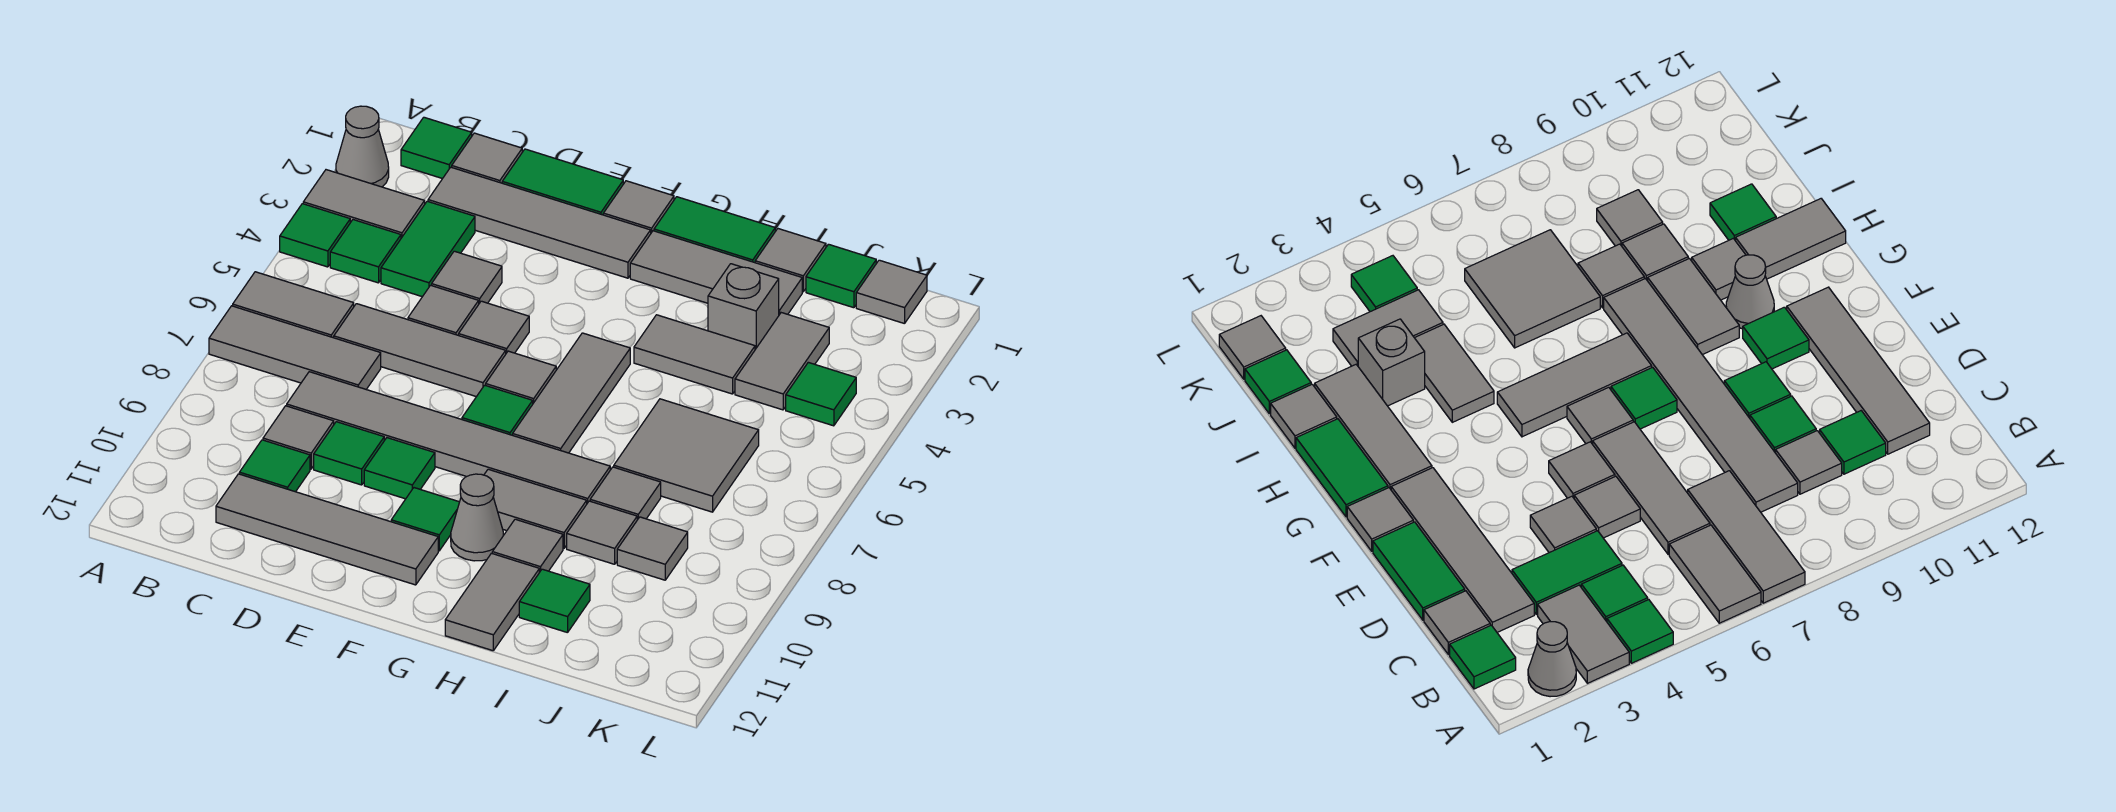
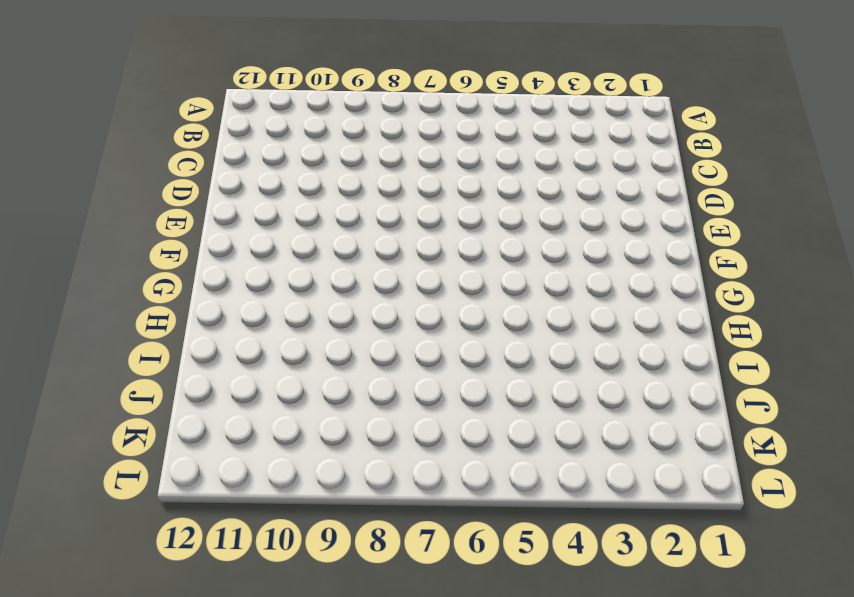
none -> grey cone A2 level 1
none -> grey tile A3:B3 level 1
none -> green tile A4 level 1
none -> grey tile A6:B6 level 1

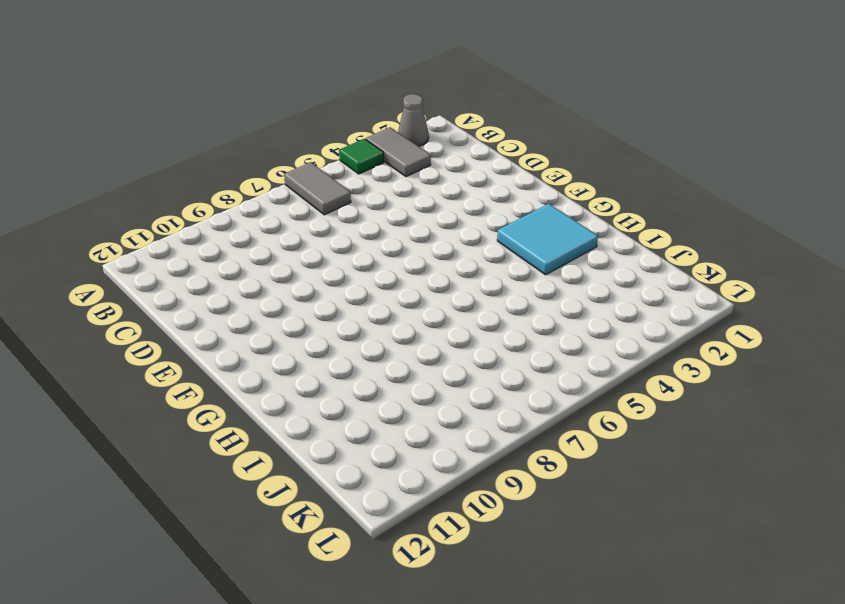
cyan tile G2:H3 level 1 -> grey tile G2:I2 level 1
none -> grey tile A7:C7 level 1
none -> green tile B1 level 1
none -> green tile B4 level 1
none -> grey tile C1 level 1

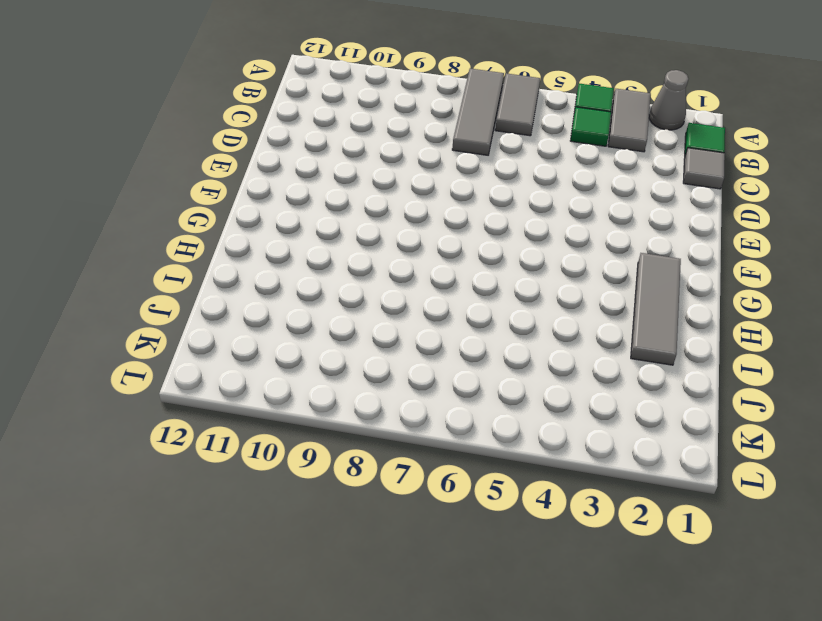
none -> grey tile C2:F2 level 1
none -> green tile C3:C4 level 1
none -> grey tile C6:E6 level 1
none -> grey tile C8:H8 level 1

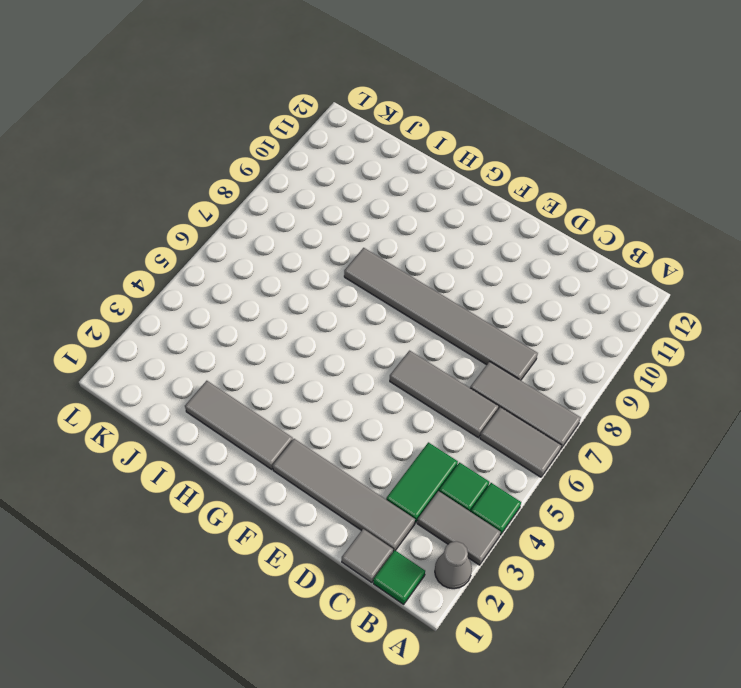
none -> grey tile C9 level 1
none -> green tile C10 level 1
none -> grey tile C11:F11 level 1
none -> green tile D1:E1 level 1

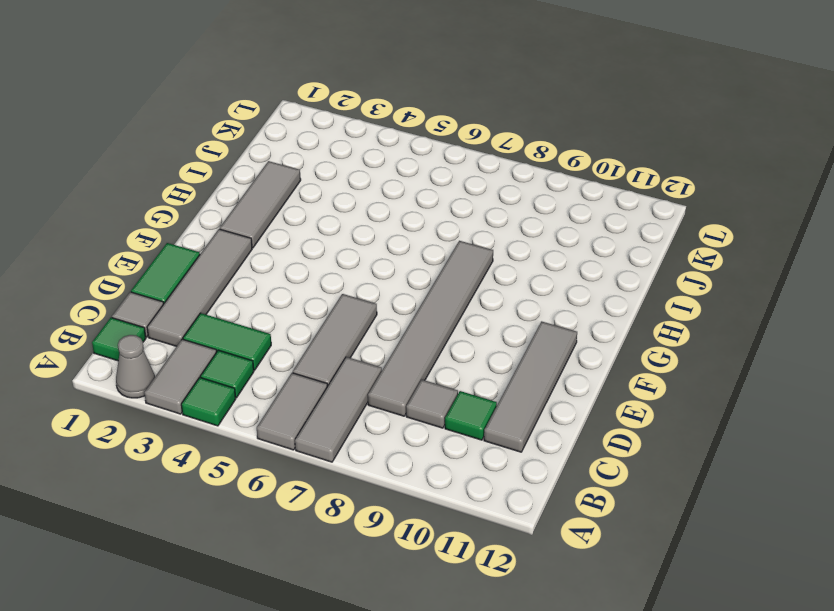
none -> grey tile D4 level 1
none -> grey tile D5 level 1
none -> green tile D9 level 1
none -> grey tile E5 level 1

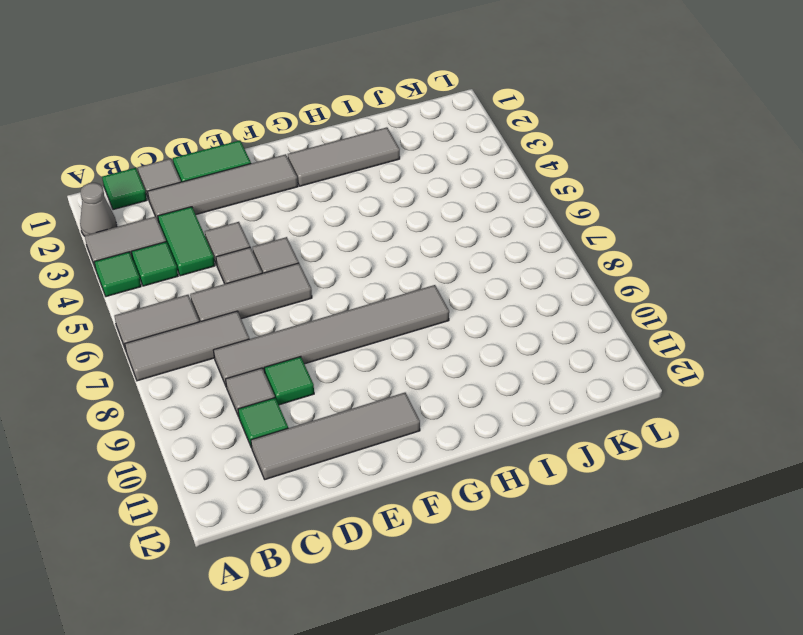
none -> green tile E9 level 1
none -> grey tile F1 level 1
none -> grey tile F6 level 1
none -> green tile F7 level 1

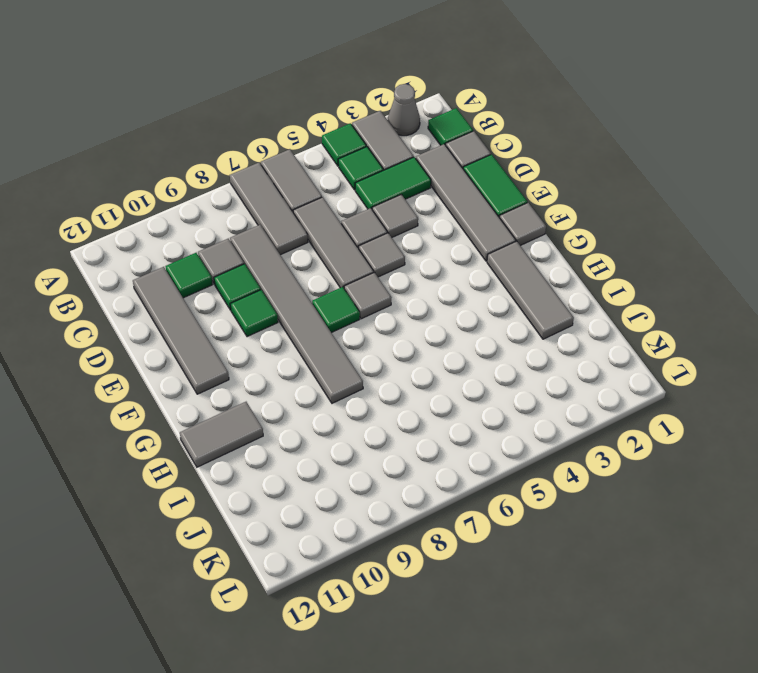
none -> green tile F10 level 1
none -> green tile G1:H1 level 1
none -> grey tile G5:G7 level 1
none -> grey tile G9:H9 level 1

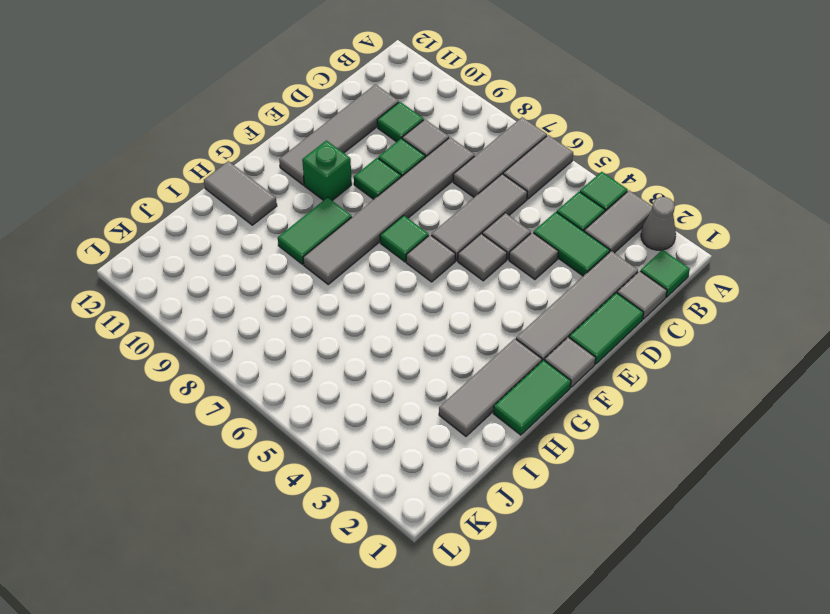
green brick F10 level 1 -> green tile F10 level 1
green tile G9:H9 level 1 -> grey tile G9:H9 level 1
none -> grey tile G5:G7 level 1
none -> grey cone G10 level 1
none -> grey tile H4:I4 level 1
none -> grey tile H10 level 1

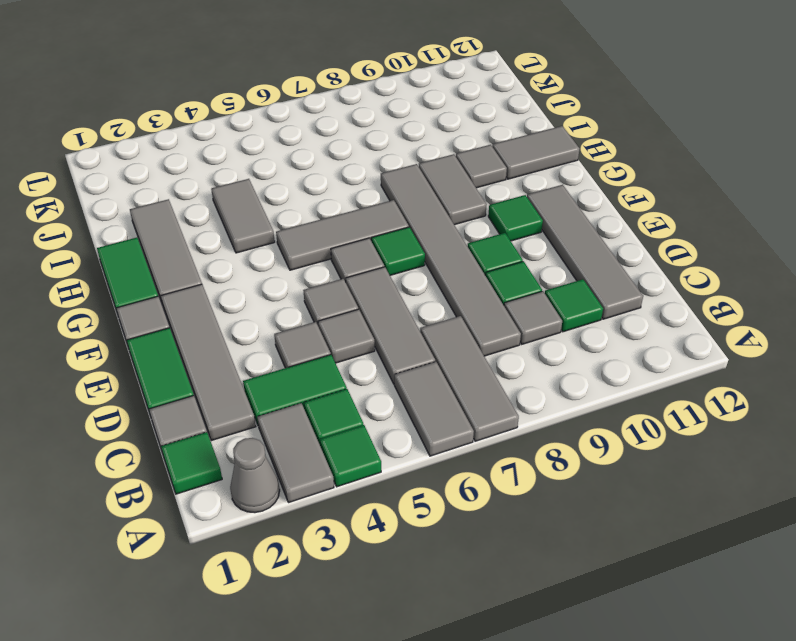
none -> grey cone G10 level 1
none -> grey tile I1 level 1
none -> grey brick I3 level 1
none -> grey tile I6:J7 level 1

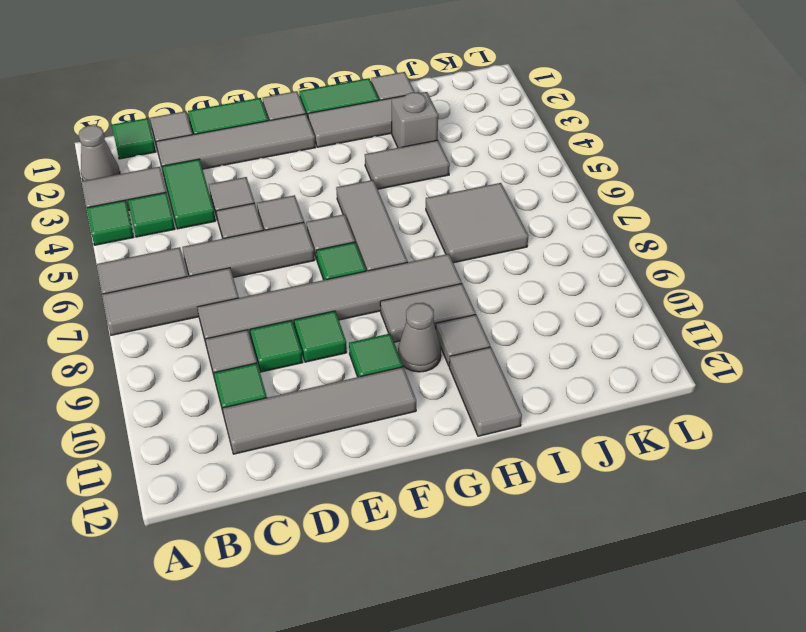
none -> grey tile I8 level 1
none -> grey tile I9 level 1
none -> green tile I11 level 1
none -> green tile J1 level 1

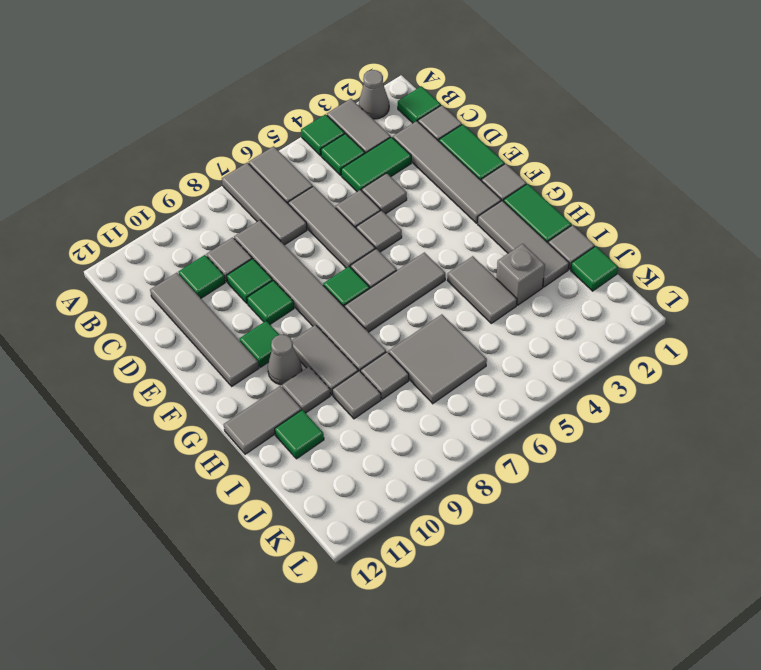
none -> grey tile J3:J4 level 1
none -> grey tile J9 level 1
none -> grey tile K1 level 1
none -> green tile K4 level 1

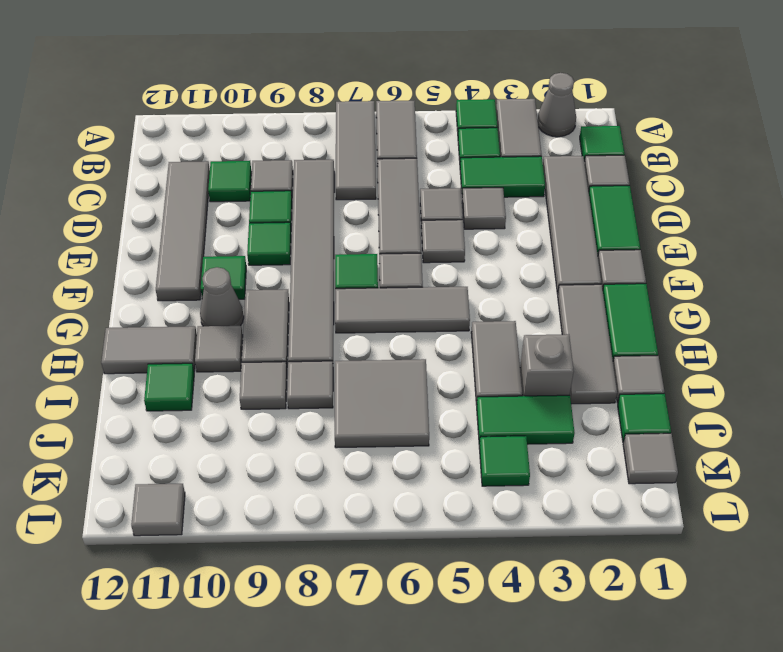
green tile J3:J4 level 1 -> grey tile J3:J4 level 1
grey tile L11 level 1 -> grey tile J9 level 1

